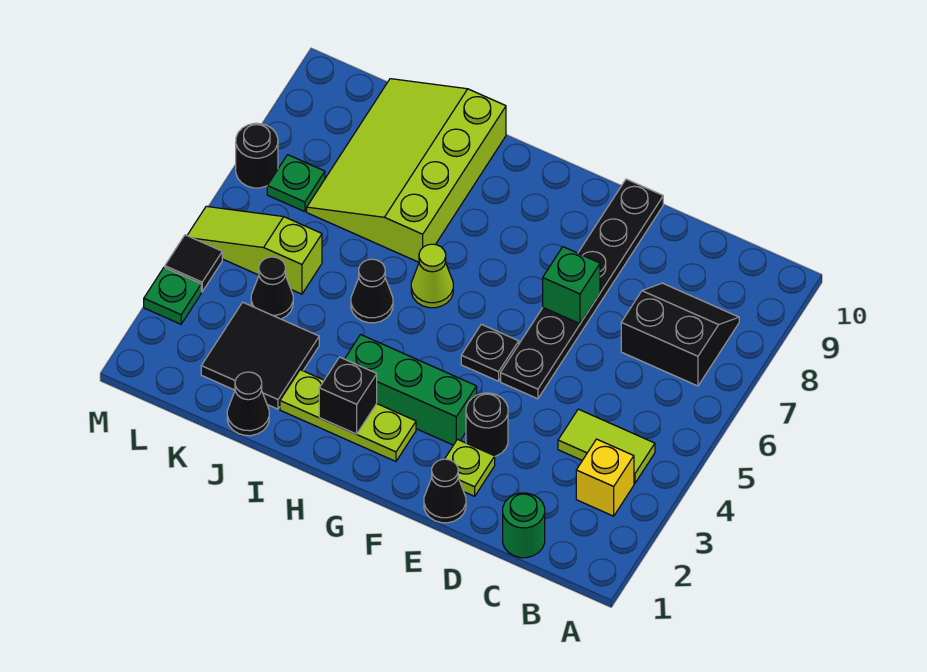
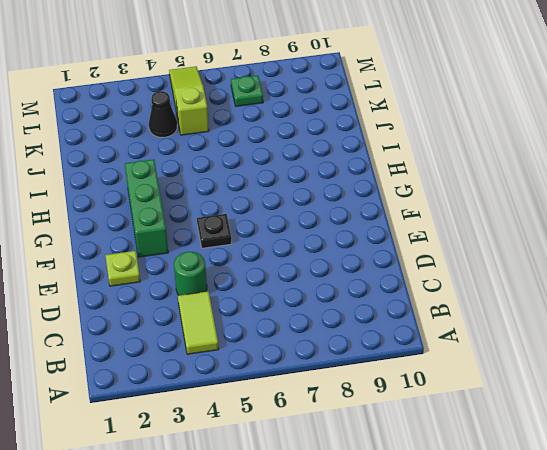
green round brick D4 level 1 -> green round brick C1 level 1
none -> yellow brick B3 level 1
none -> black slope B7:C8 level 1 top 7
none -> black cone E1 level 1

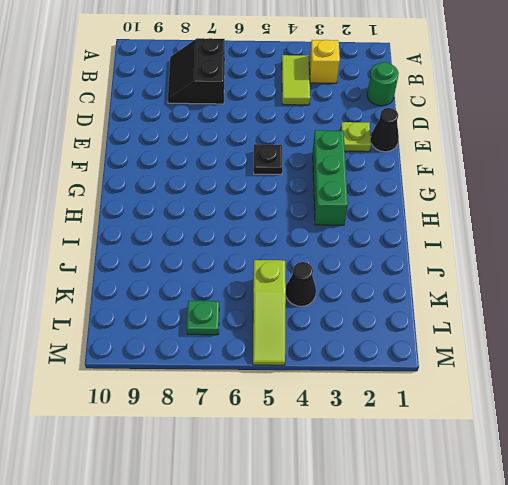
none -> black round brick E3 level 1
none -> black plate E5:E10 level 1
none -> lime plate G2:I2 level 1

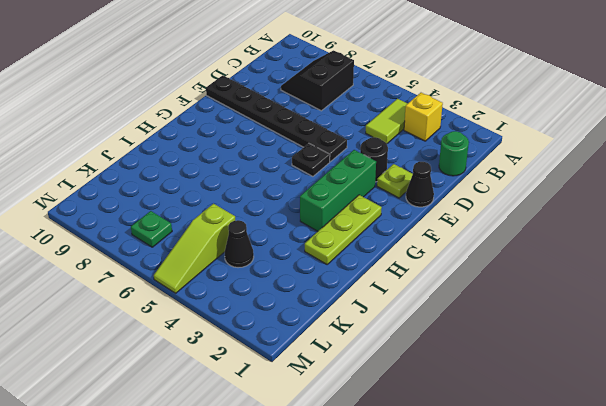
none -> lime cone H6 level 1
none -> black cone I5 level 1
none -> lime slope I7:K10 level 1 top I

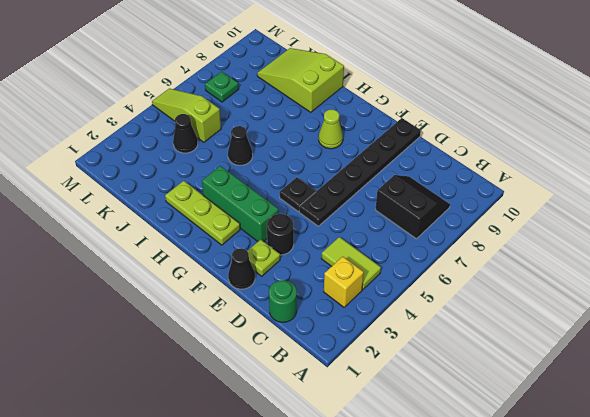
lime cone G8 level 1 -> lime cone H6 level 1
lime slope I9:K10 level 1 top I -> lime slope I7:K10 level 1 top I
none -> black cone J1 level 1
none -> black tile J2:K3 level 1
none -> green plate M3 level 1

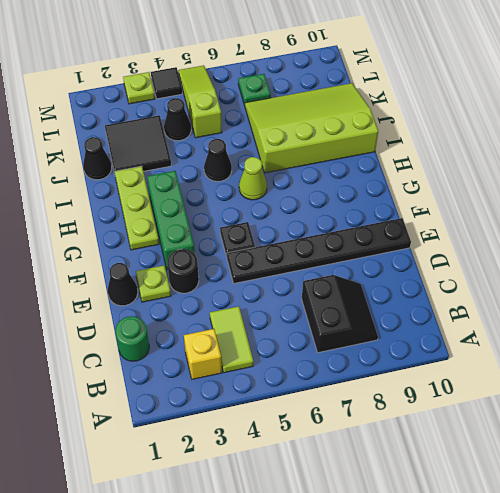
lime plate M3 level 1 -> green plate M3 level 1
none -> black round brick M7 level 1
none -> green brick E7 level 2
none -> black brick H2 level 2

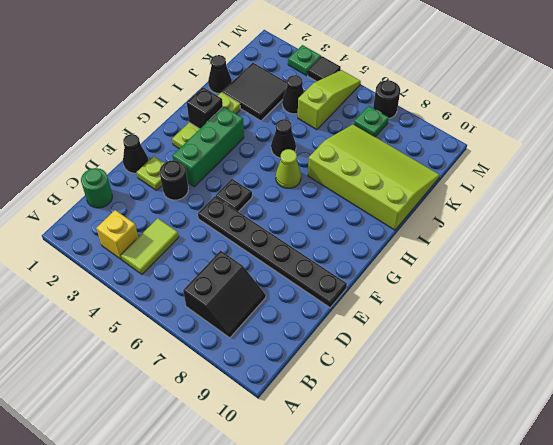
none -> green brick E7 level 2

